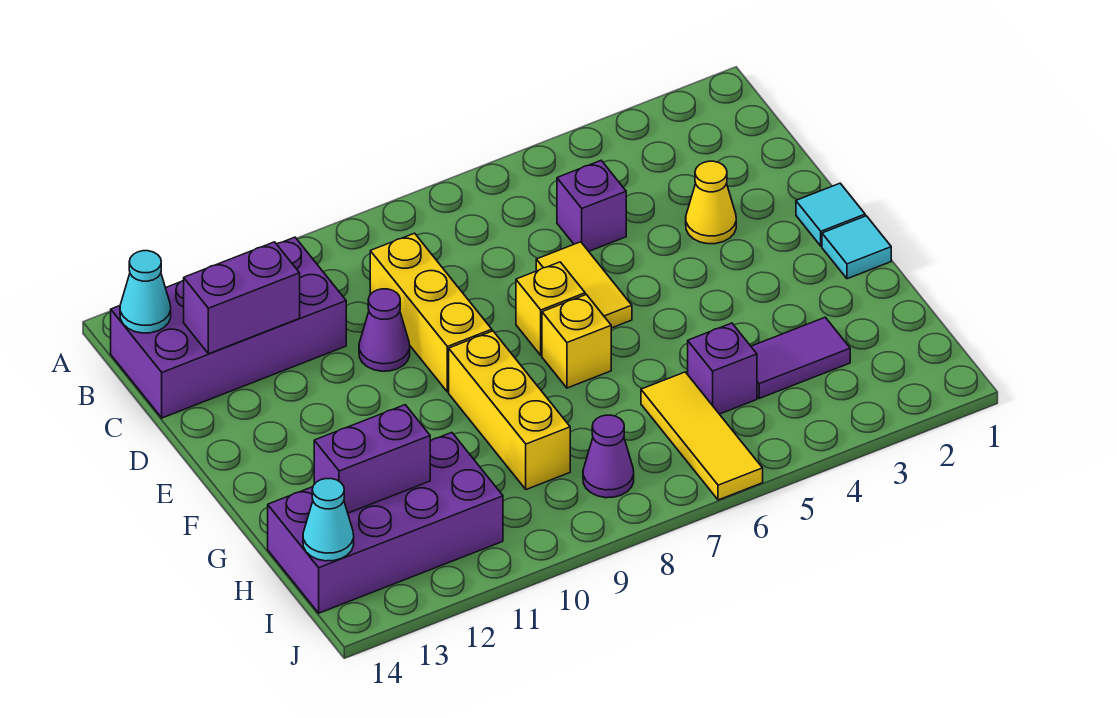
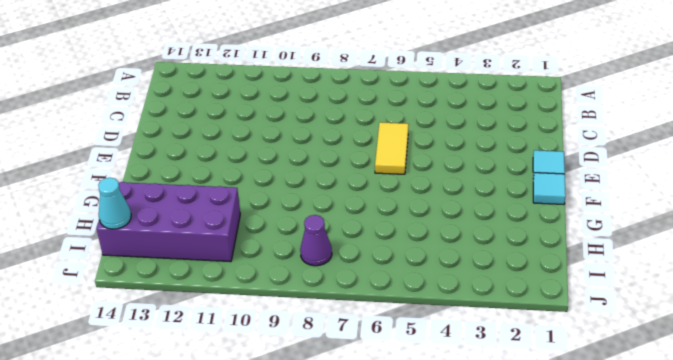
none -> purple brick B11:C14 level 1
none -> purple brick C5 level 1
none -> yellow brick C9:E9 level 1

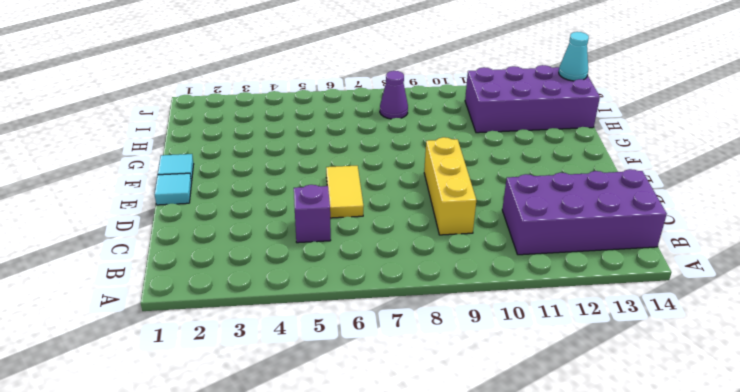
none -> yellow cone D3 level 1
none -> purple cone D10 level 1
none -> yellow brick E7 level 1

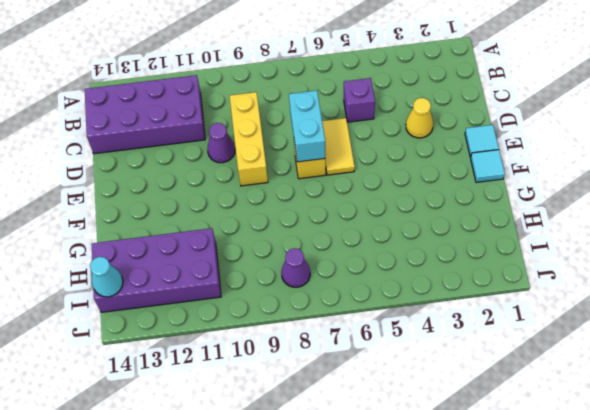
cyan brick D7:E7 level 2 -> none
none -> yellow brick F7 level 1
none -> yellow brick F9:H9 level 1
none -> purple tile H3:H4 level 1

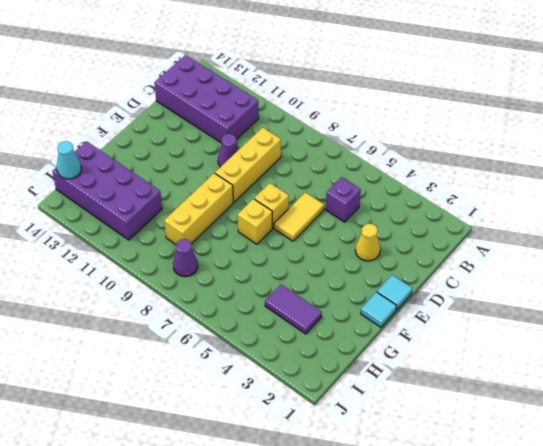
none -> purple brick H5 level 1
none -> yellow tile H6:J6 level 1
none -> cyan cone B14 level 2

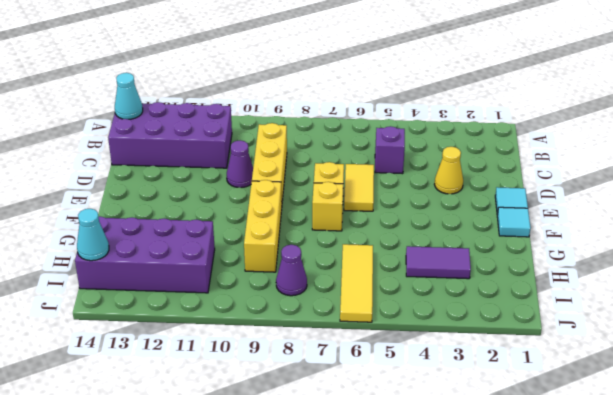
none -> purple brick H5 level 1
none -> purple brick C12:C13 level 2
none -> purple brick H12:H13 level 2

